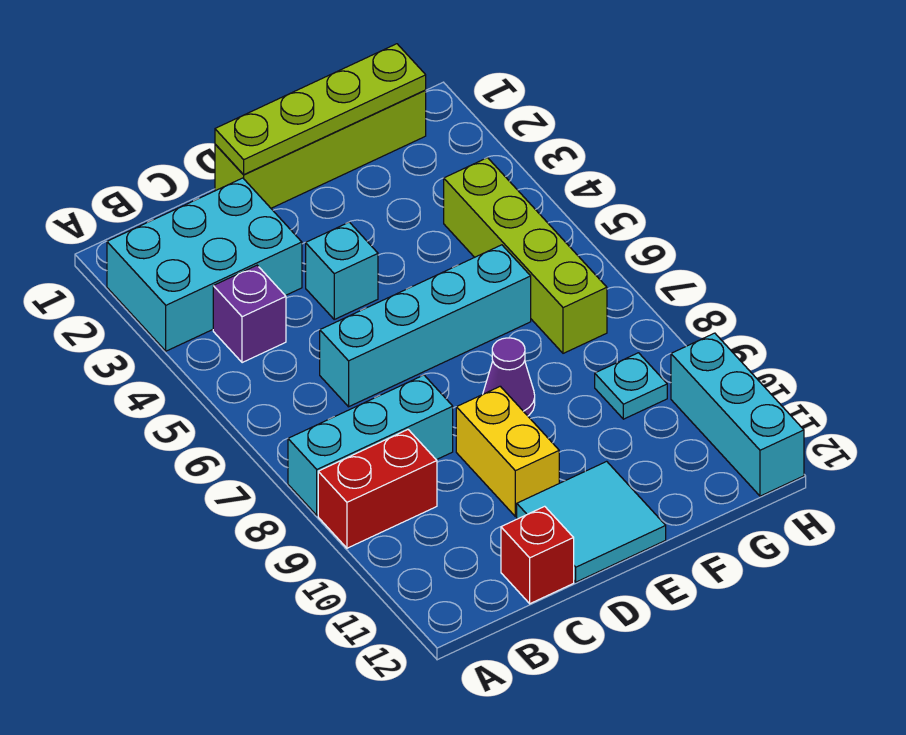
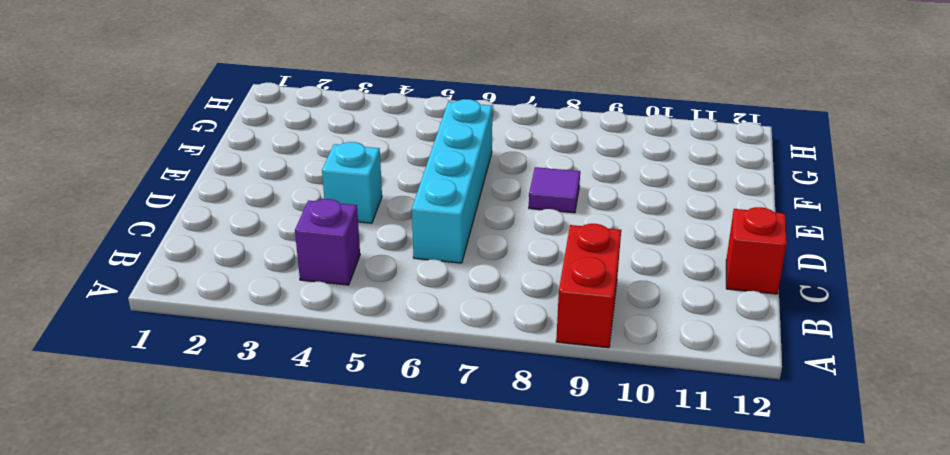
purple tile E8 level 1 -> purple cone E8 level 1
none -> cyan brick A2:C3 level 1
none -> cyan brick A8:C8 level 1
none -> lime brick D1:G1 level 1

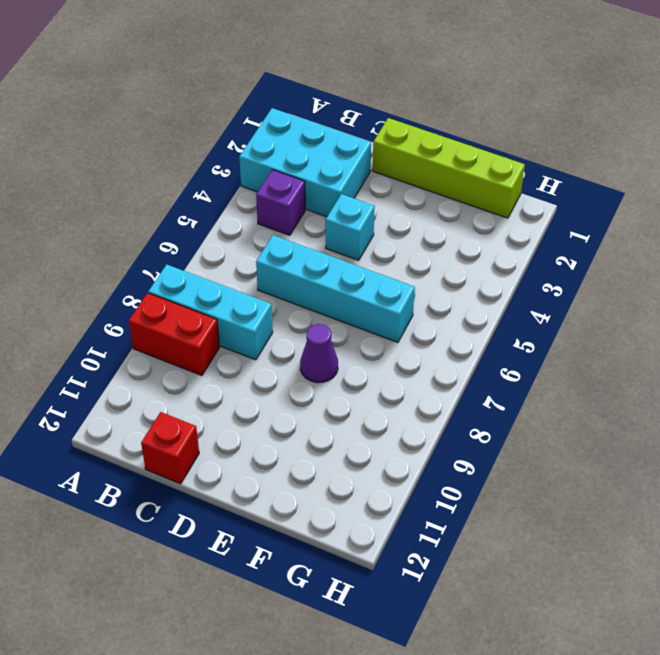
none -> yellow brick D9:D10 level 1
none -> cyan tile D11:E12 level 1
none -> lime brick G4:G7 level 1

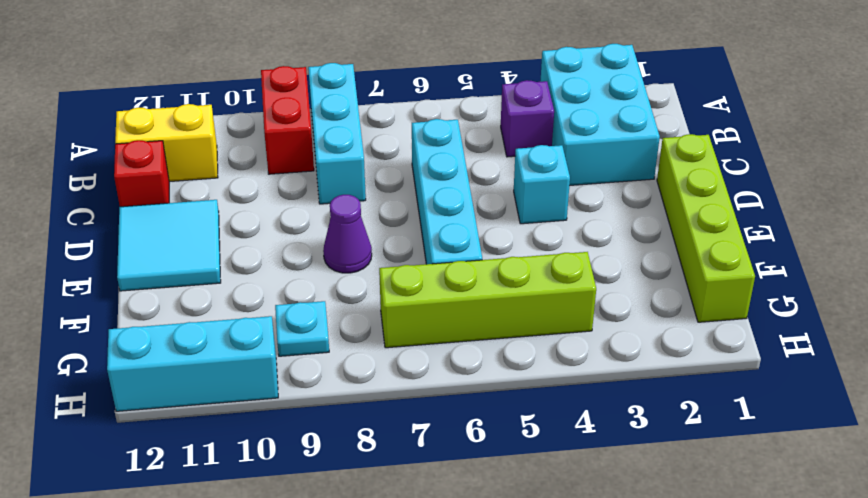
yellow brick B11:B12 level 1 -> yellow brick D9:D10 level 1
none -> lime plate D1:G1 level 2

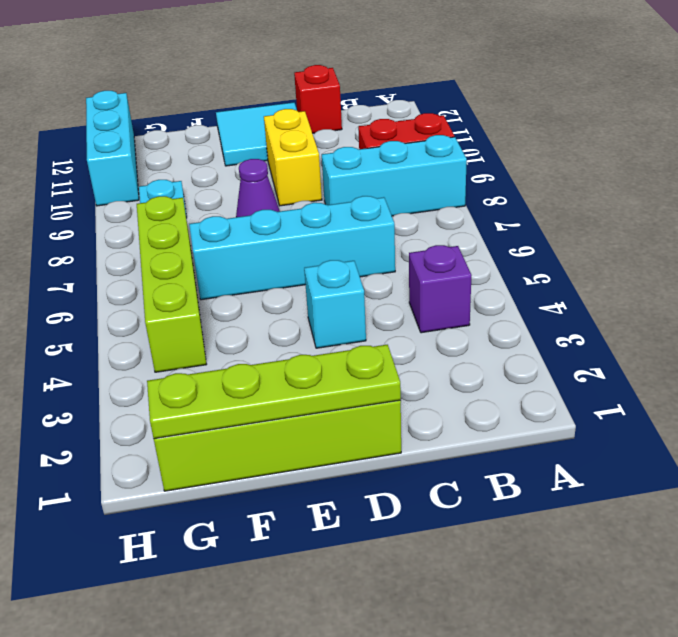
none -> cyan brick A2:C3 level 1

